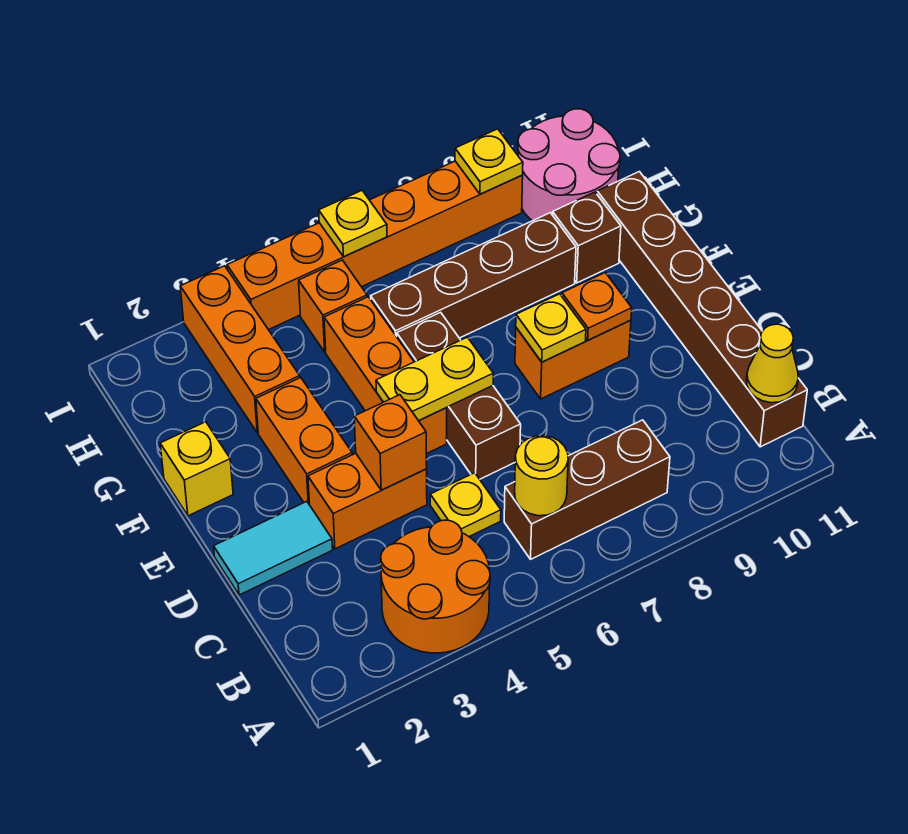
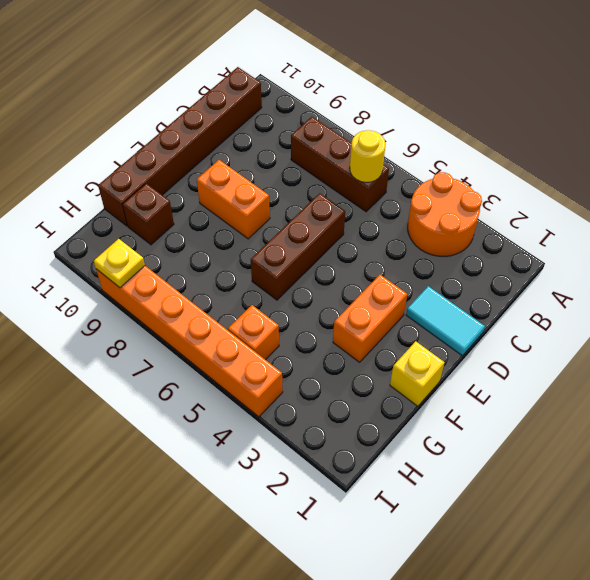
none -> yellow plate C5 level 1
none -> orange brick D3:D4 level 1
none -> orange brick E5:G5 level 1

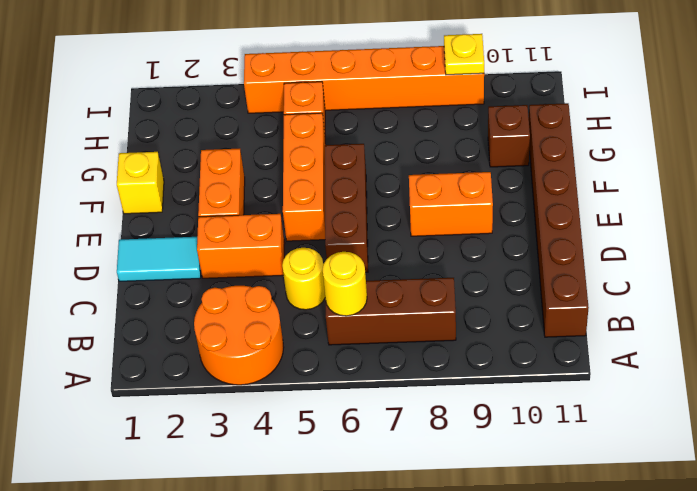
yellow round brick C5 level 1 -> yellow plate C5 level 1
none -> orange brick G3:I3 level 1
none -> brown brick G6:G9 level 1
none -> pink round brick H10:I11 level 1

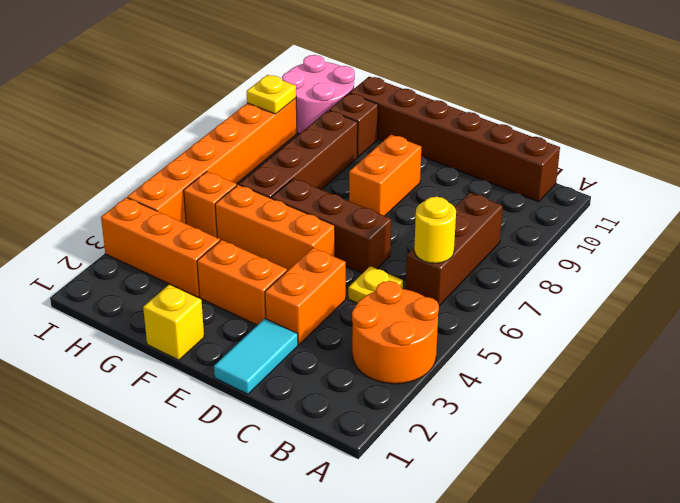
none -> yellow cone B11 level 2
none -> orange brick D4 level 2
none -> yellow plate E5:E6 level 2

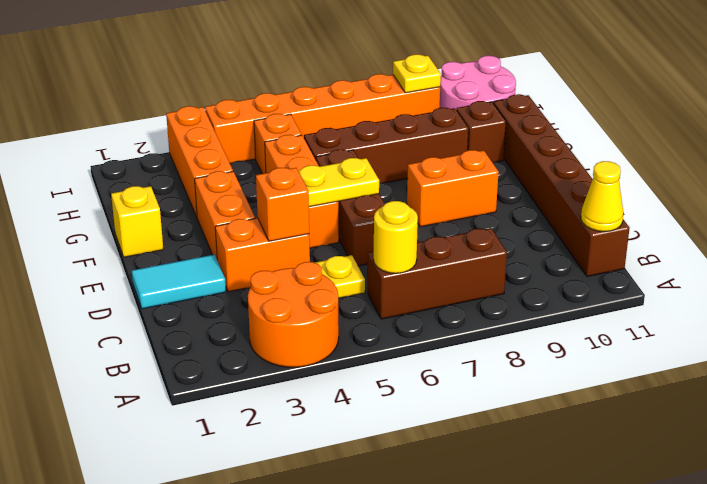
none -> yellow plate E8 level 2
none -> orange plate E9 level 2
none -> yellow plate I6 level 2

